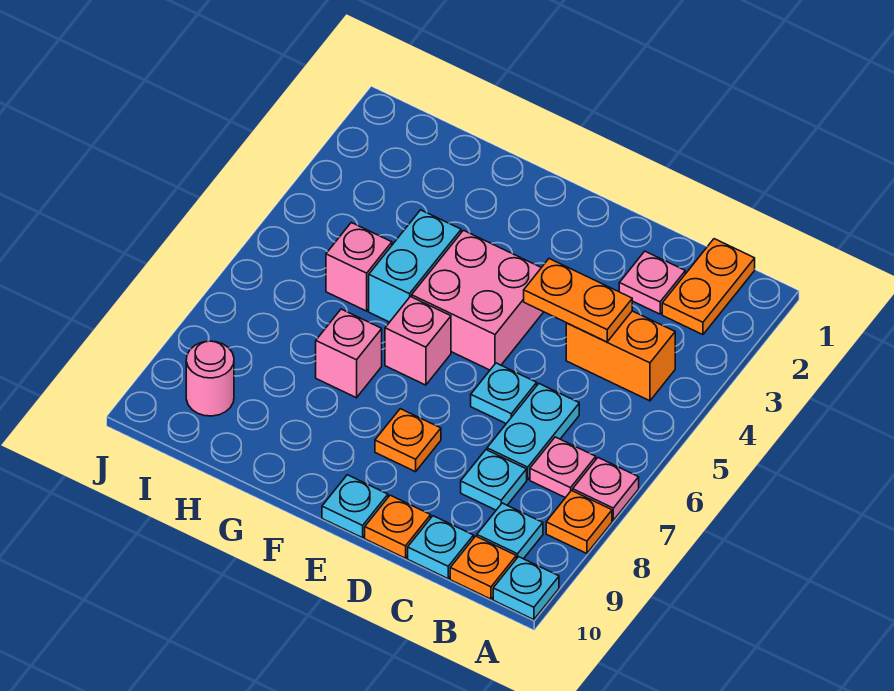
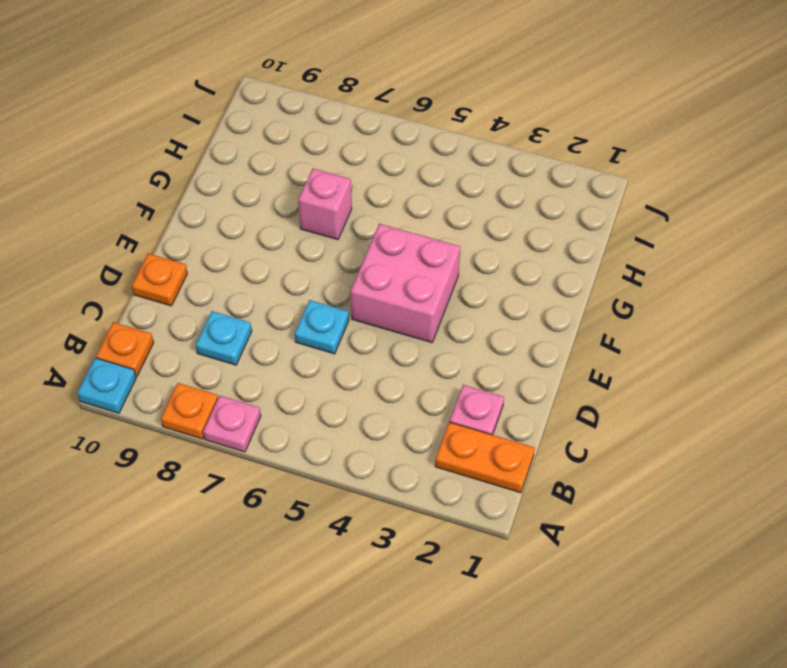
none -> orange brick B4:C4 level 1
none -> pink plate B7 level 1
none -> cyan plate B9 level 1

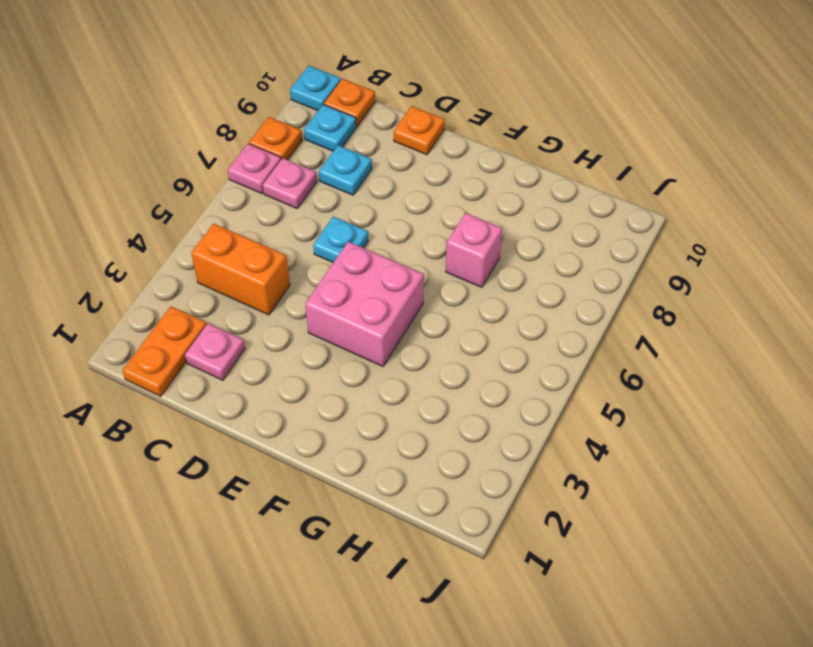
none -> cyan plate C6:C7 level 1
none -> cyan plate C10 level 1
none -> orange plate E8 level 1

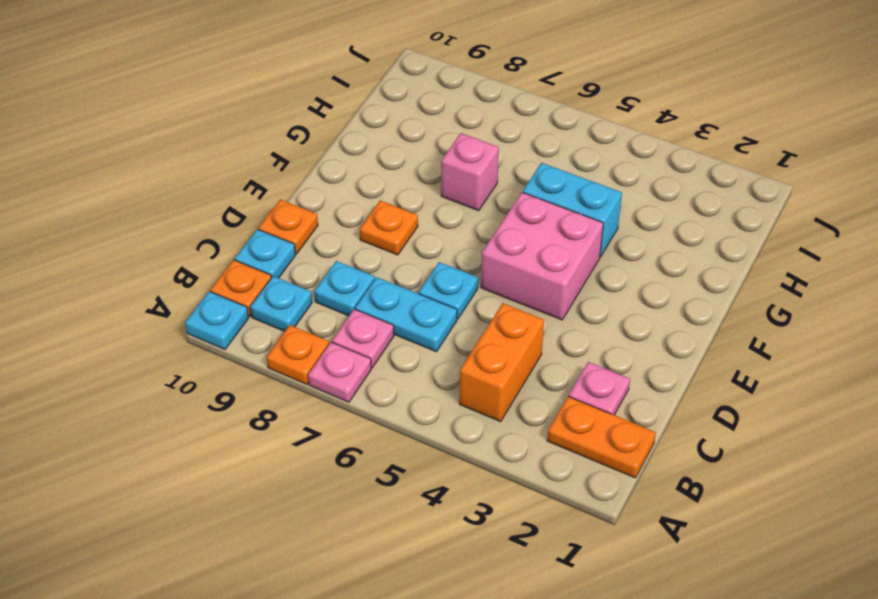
none -> cyan plate E10 level 1
none -> pink brick F6 level 1
none -> pink brick H5 level 1

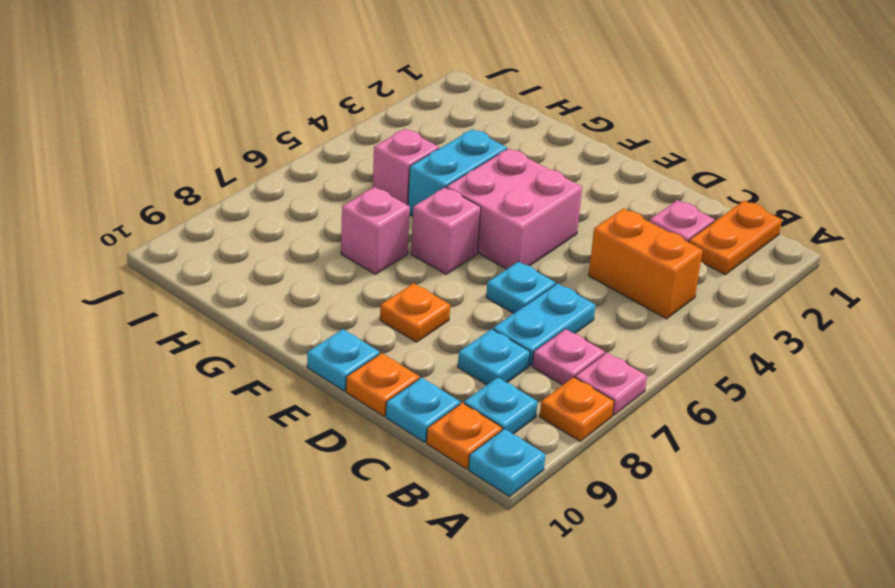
none -> pink round brick I9 level 1
none -> orange plate C4:D4 level 2

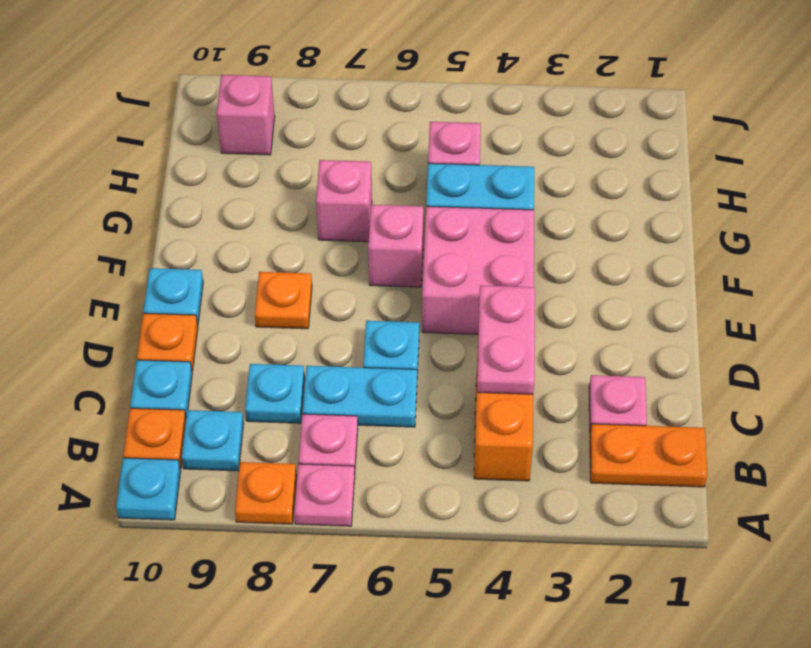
pink plate C4:D4 level 2 -> orange plate C4:D4 level 2
pink brick I9 level 1 -> pink round brick I9 level 1

